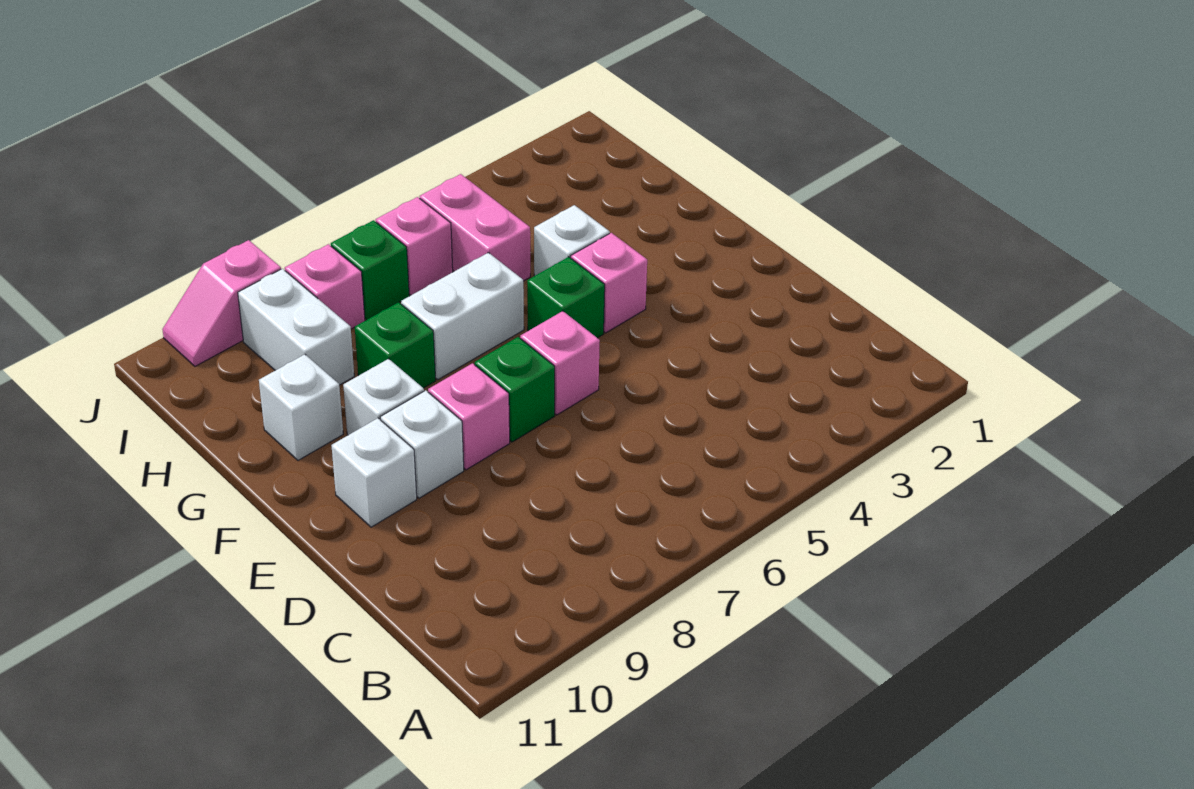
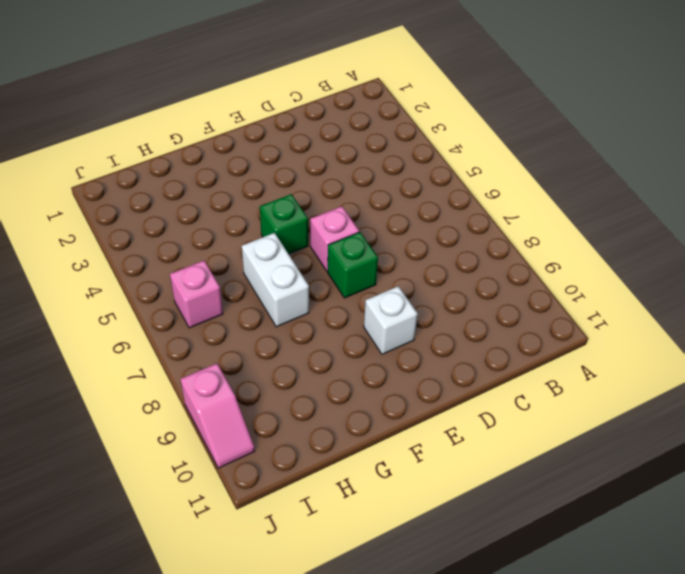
none -> pink brick E8 level 1
none -> white brick E10 level 1
none -> pink brick F4 level 1

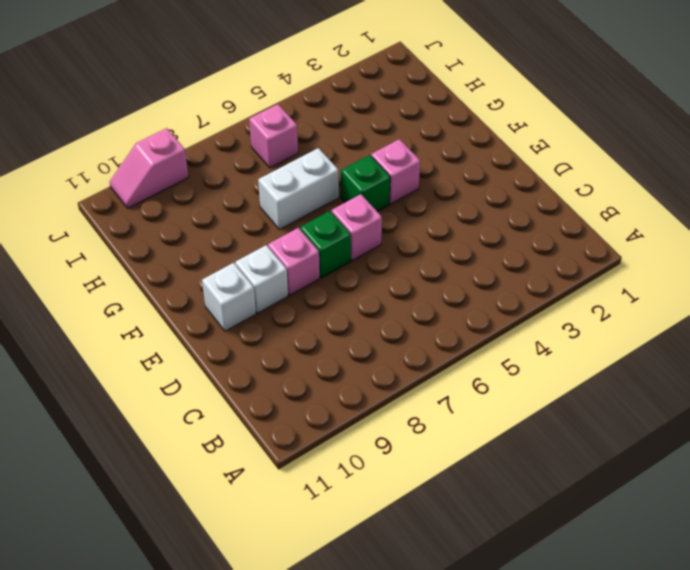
none -> white brick F9 level 1
none -> white brick G4 level 1
none -> green brick G8 level 1

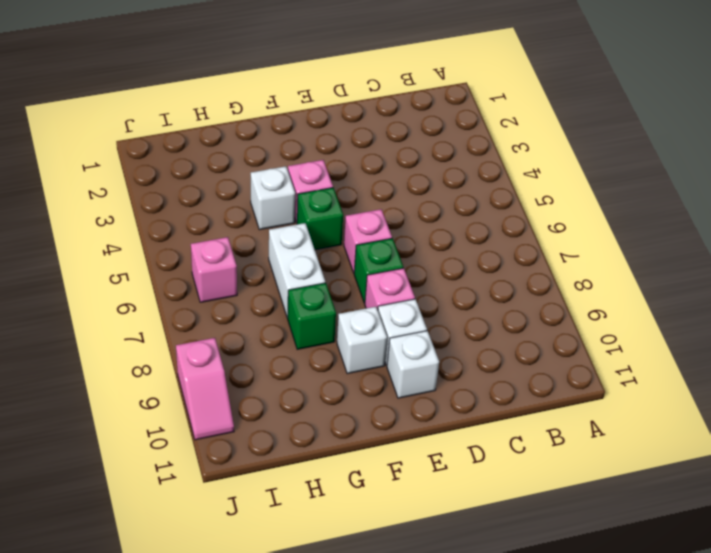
none -> white brick G10 level 1
none -> pink brick H5:I5 level 1
none -> white brick H9:I9 level 1

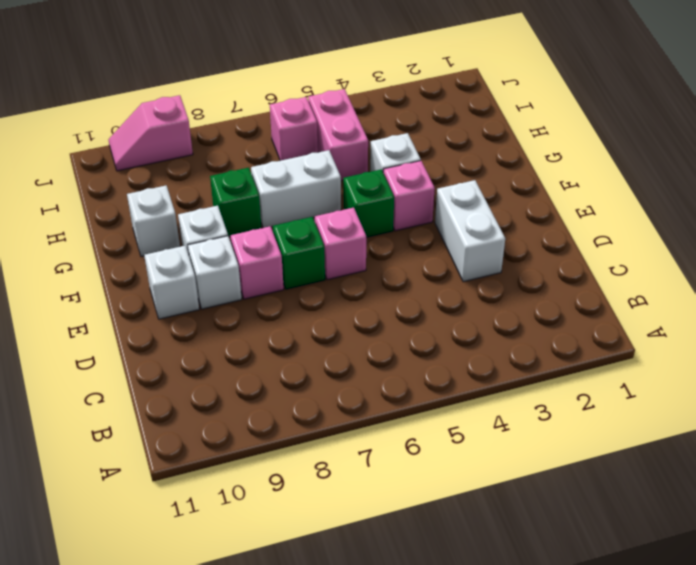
white brick D3:E3 level 1 -> white brick H9:I9 level 1
none -> green brick I7 level 1
none -> pink brick I8 level 1

